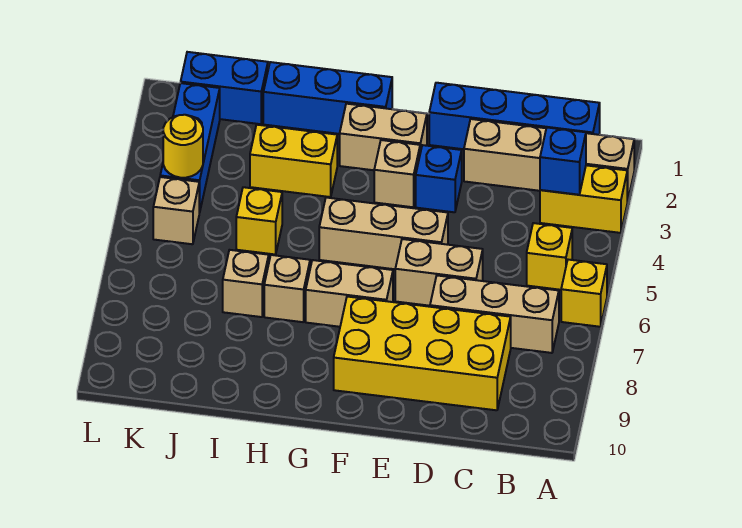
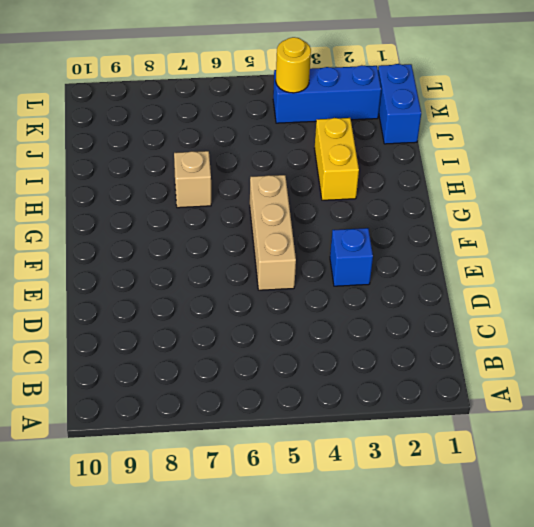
none -> tan brick A2:D2 level 1
none -> yellow brick A3:B3 level 1
none -> yellow brick A6 level 1

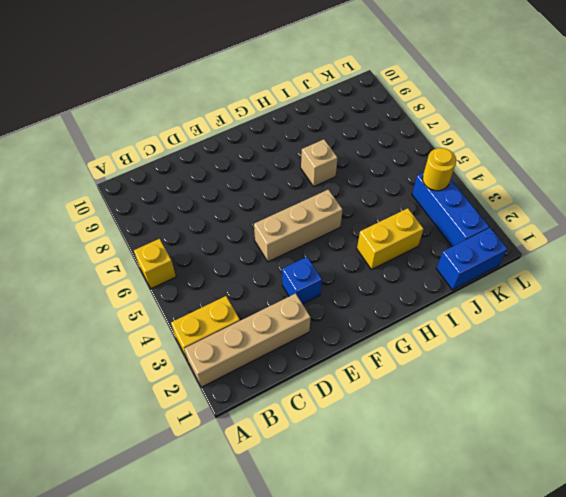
none -> blue brick B1:E1 level 1
none -> yellow brick B5 level 1
none -> tan brick B7:D7 level 1

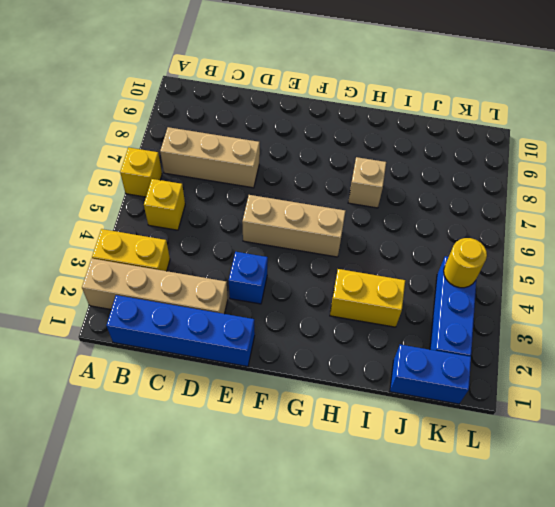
none -> yellow brick C8:F9 level 1
none -> tan brick D6:E6 level 1
none -> tan brick F2:G2 level 1

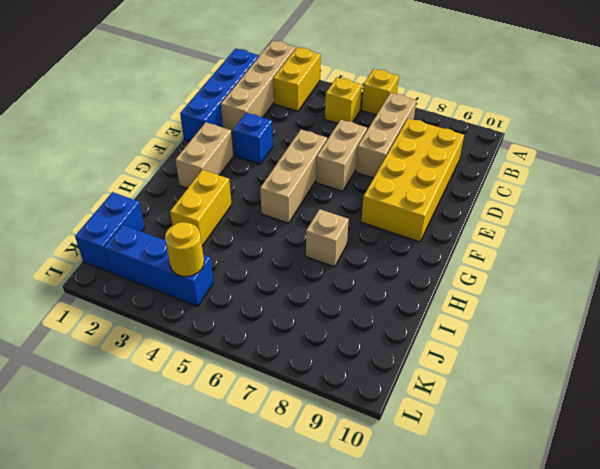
none -> tan brick F3 level 1
none -> tan brick F7:G7 level 1
none -> blue brick G1:I1 level 1

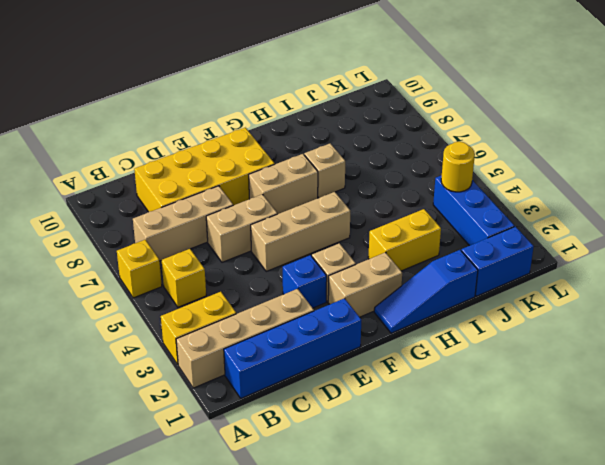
blue slope G1:I1 level 1 top I -> blue brick G1:I1 level 1
none -> yellow brick I5 level 1
none -> tan brick I7 level 1
none -> tan brick K5 level 1

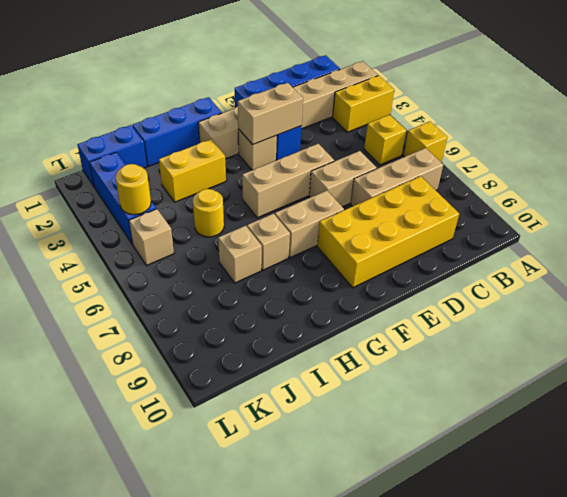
tan brick E3:F3 level 2 -> none
yellow round brick I5 level 1 -> yellow brick I5 level 1
none -> blue brick B3 level 2

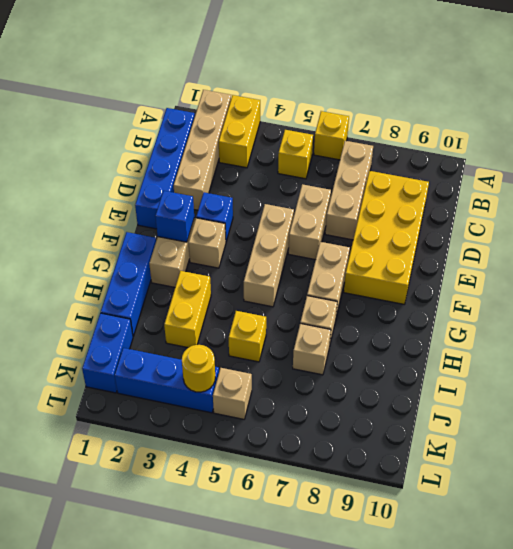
blue brick F2 level 2 -> blue brick B3 level 2

